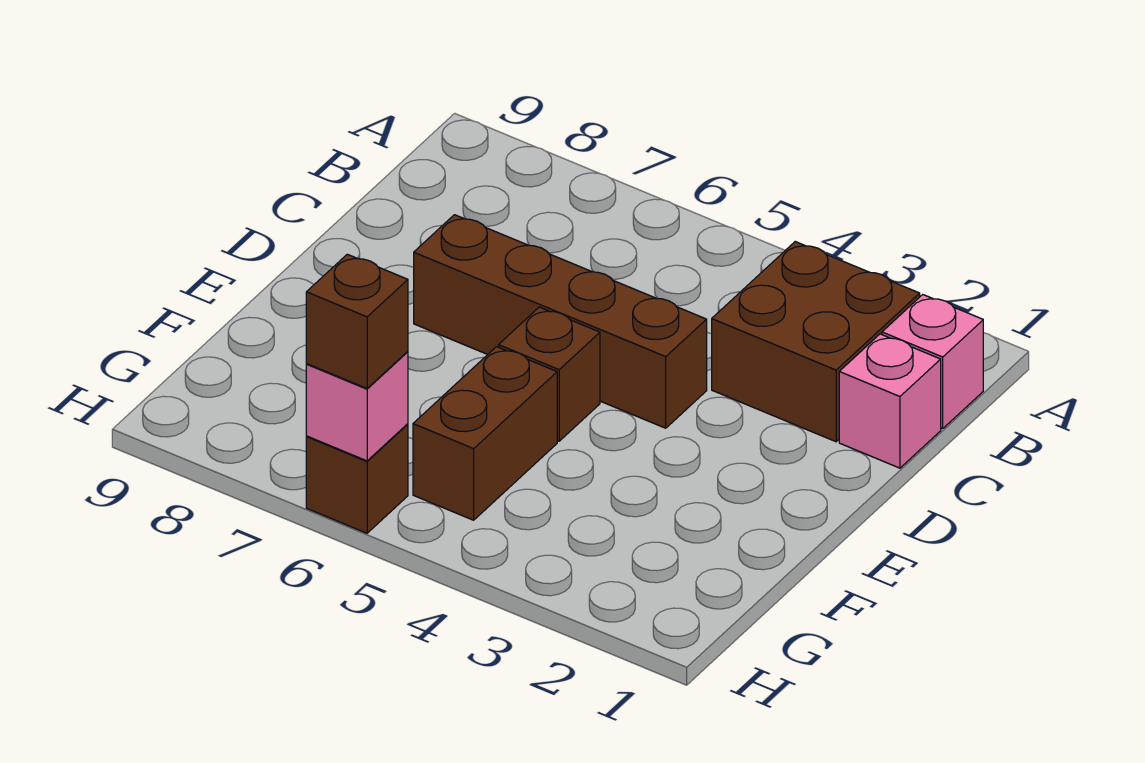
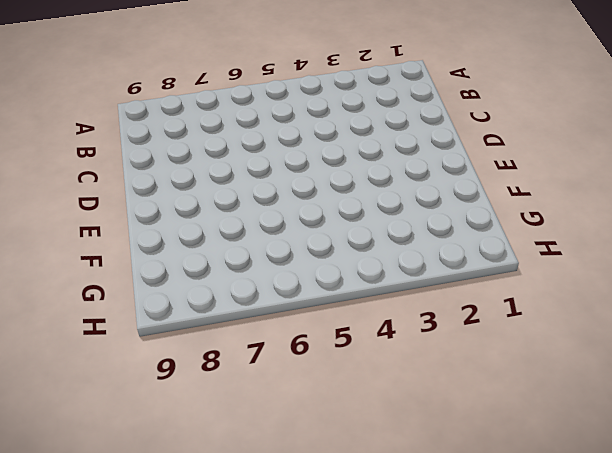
none -> pink brick B1 level 1
none -> brown brick B2:C3 level 1

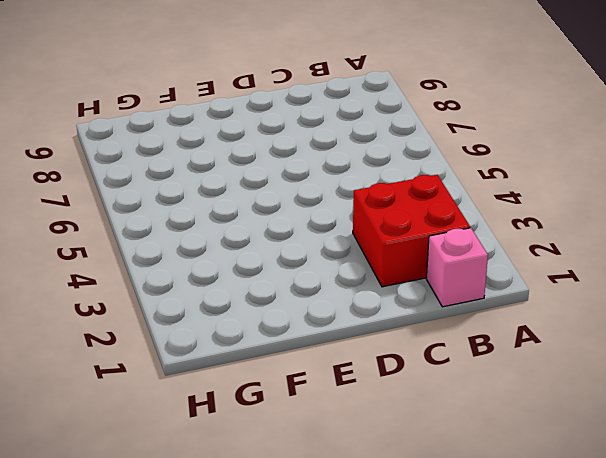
red brick B2:C3 level 1 -> brown brick B2:C3 level 1
none -> pink brick C1 level 1
none -> brown brick D4:D7 level 1

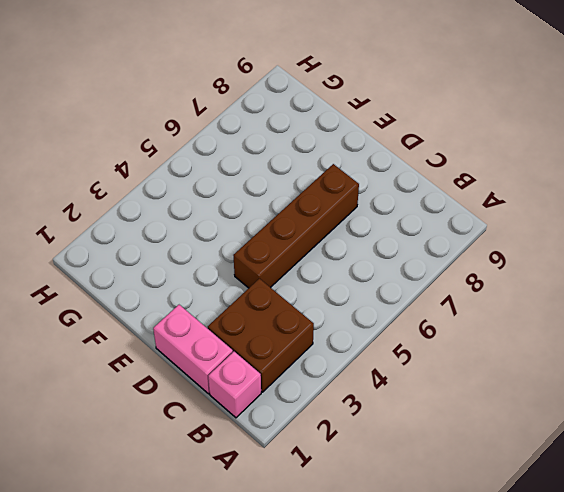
pink brick C1:D1 level 1 -> pink brick C1 level 1
none -> brown brick E5 level 1
none -> brown brick F5:G5 level 1

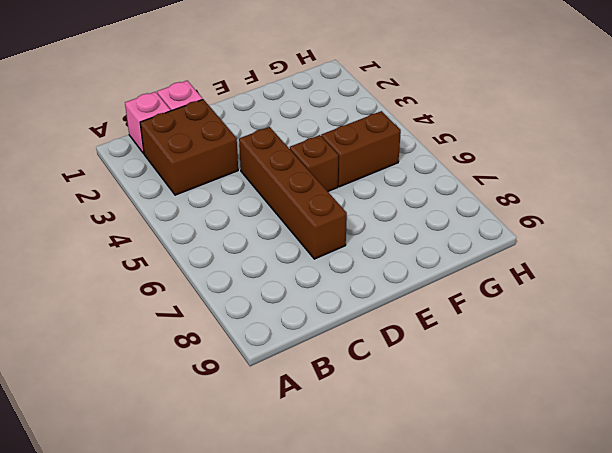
none -> brown brick H6 level 1
none -> pink brick H6 level 2

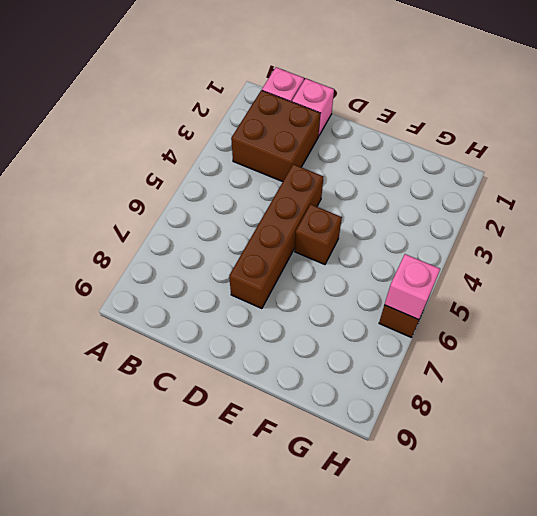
none -> brown brick F5:G5 level 1
none -> brown brick H6 level 3

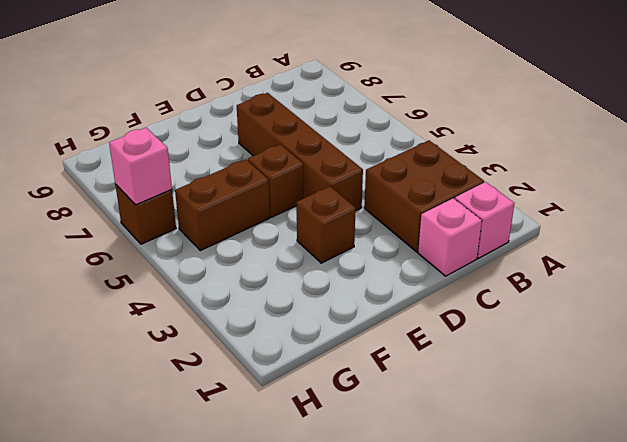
brown brick E3 level 1 -> brown brick H6 level 3

